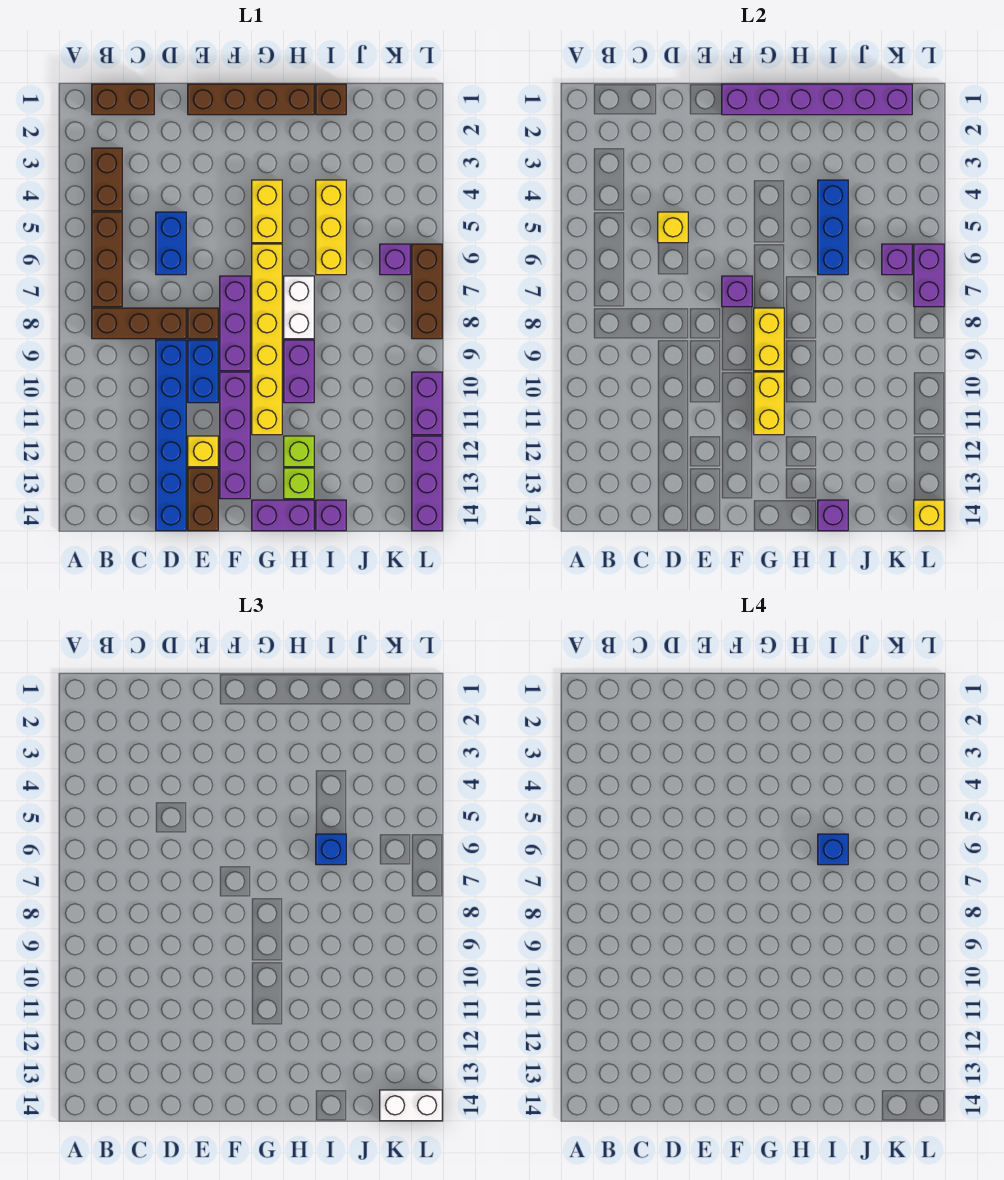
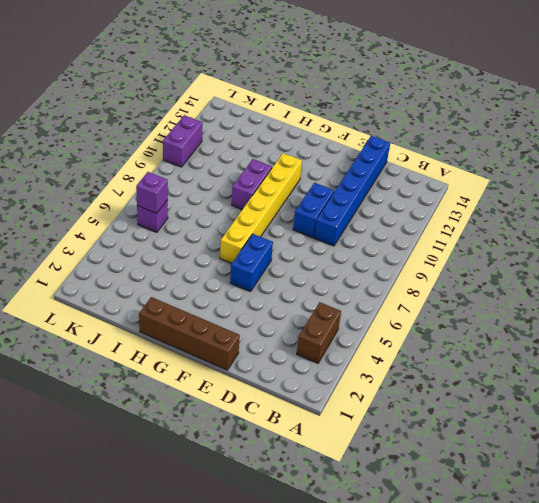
blue brick F5:F6 level 1 -> blue brick D5:D6 level 1
none -> brown brick B1:C1 level 1
none -> brown brick B5:B7 level 1
none -> brown brick B8:D8 level 1
none -> brown brick E8 level 1

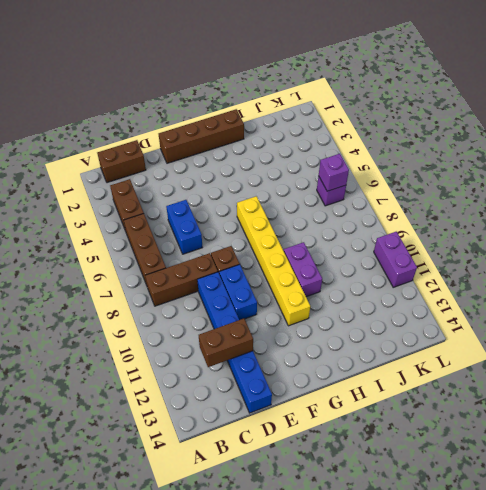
brown brick C12:D12 level 2 -> brown brick E13:E14 level 1
none -> yellow brick E12 level 1
none -> purple brick F7:F9 level 1
none -> purple brick F10:F13 level 1
none -> yellow brick G4:G5 level 1

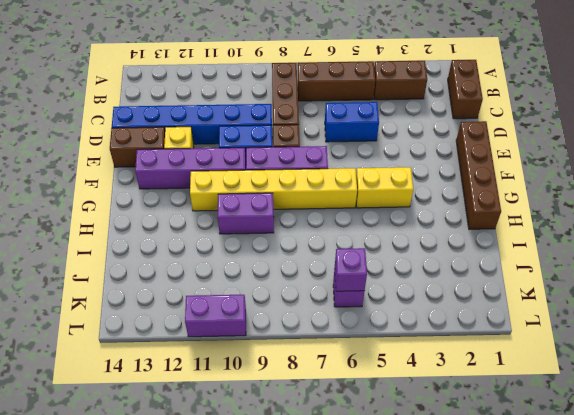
none -> purple brick G14:H14 level 1
none -> white brick H7:H8 level 1
none -> lime brick H12 level 1
none -> lime brick H13 level 1

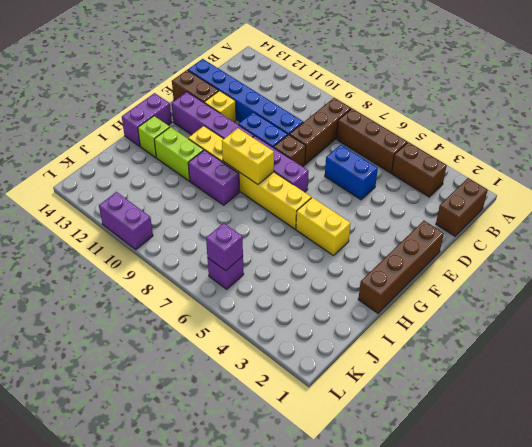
lime brick H11:H12 level 1 -> lime brick H12 level 1
none -> white brick H7:H8 level 1
none -> brown brick I1 level 1
none -> yellow brick I4:I6 level 1
none -> purple brick I14 level 1

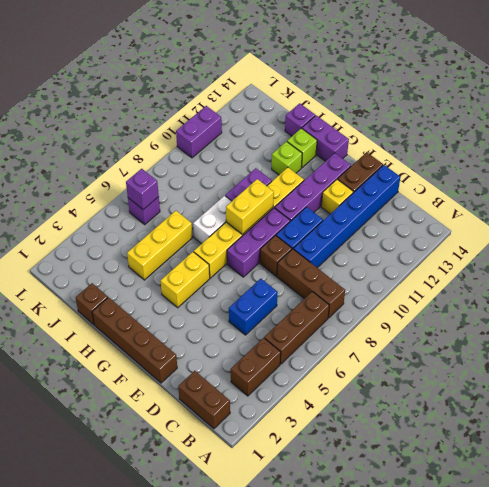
none -> brown brick L6:L8 level 1
none -> purple brick L12:L14 level 1
none -> yellow brick D5 level 2
none -> purple brick F1:K1 level 2

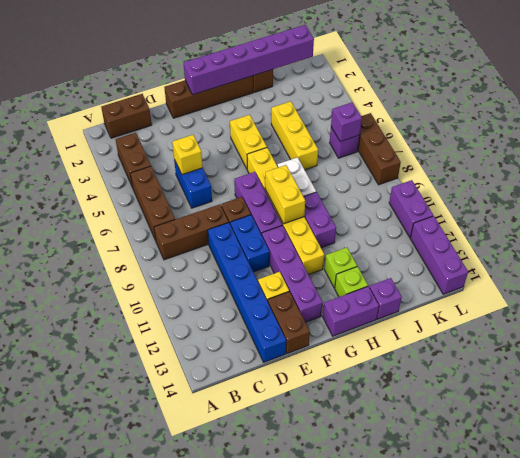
none -> purple brick F7 level 2
none -> yellow brick G10:G11 level 2
none -> blue brick I4:I6 level 2
none -> purple brick I14 level 2

